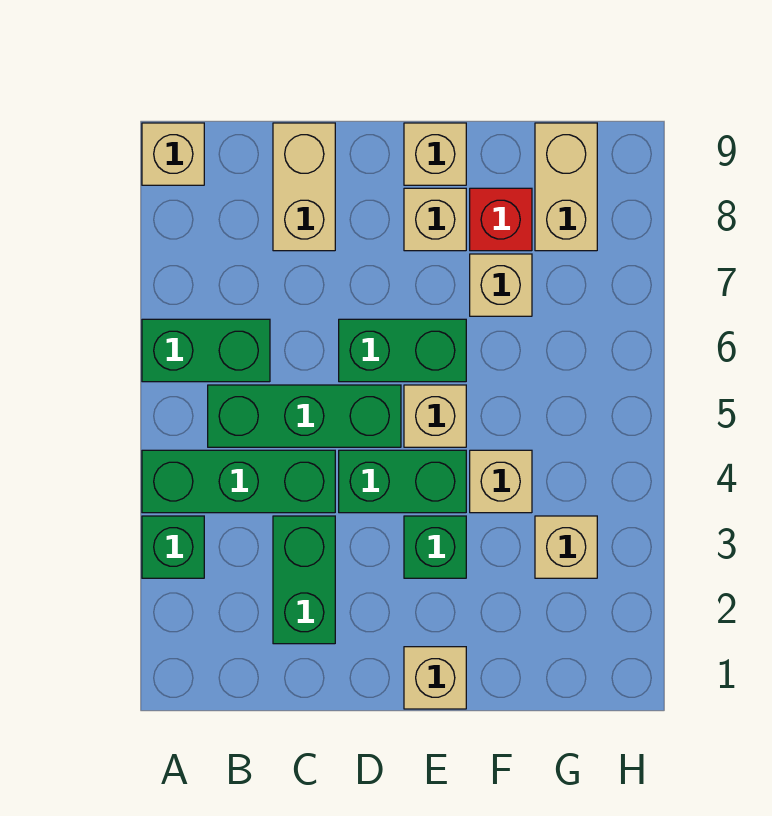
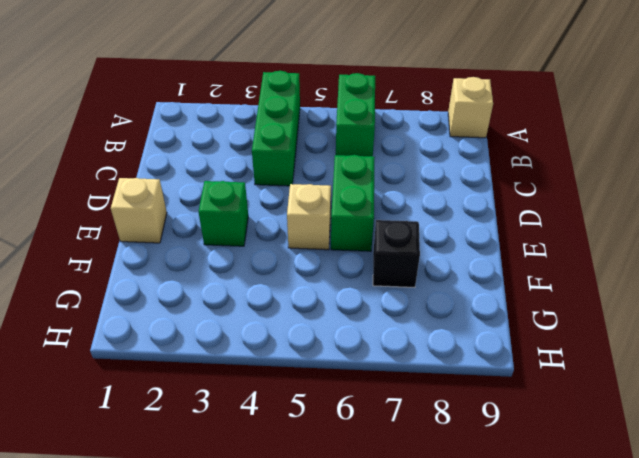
black brick F7 level 1 -> tan brick F7 level 1
none -> green brick A3 level 1
none -> green brick B5:D5 level 1
none -> green brick C2:C3 level 1

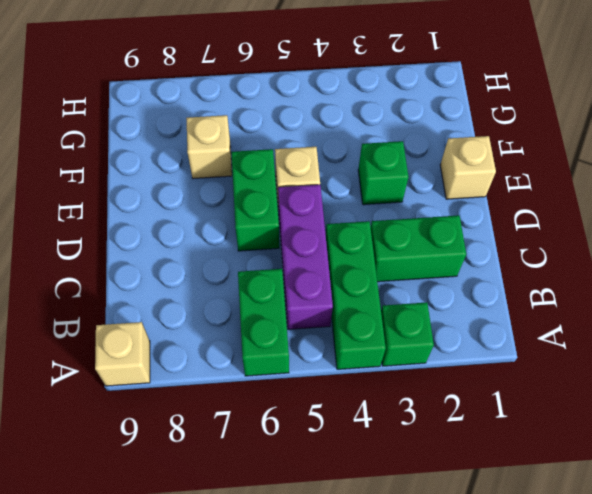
purple brick B5:D5 level 1 -> green brick B5:D5 level 1
none -> tan brick C8:C9 level 1
none -> green brick D4:E4 level 1
none -> tan brick E8 level 1

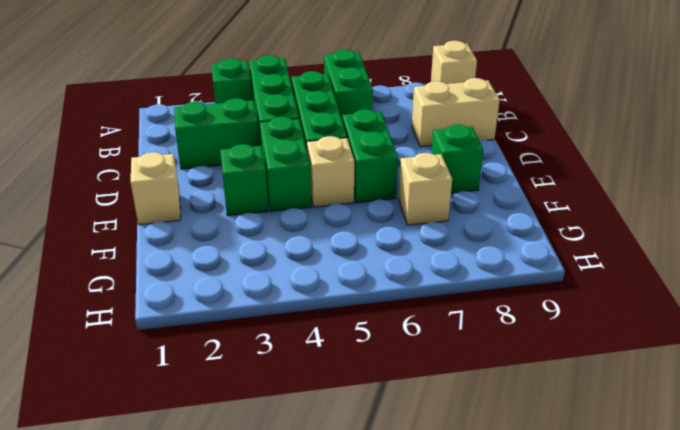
green brick E8 level 1 -> tan brick E8 level 1
none -> tan brick E9 level 1
none -> tan brick F4 level 1
none -> red brick F8 level 1

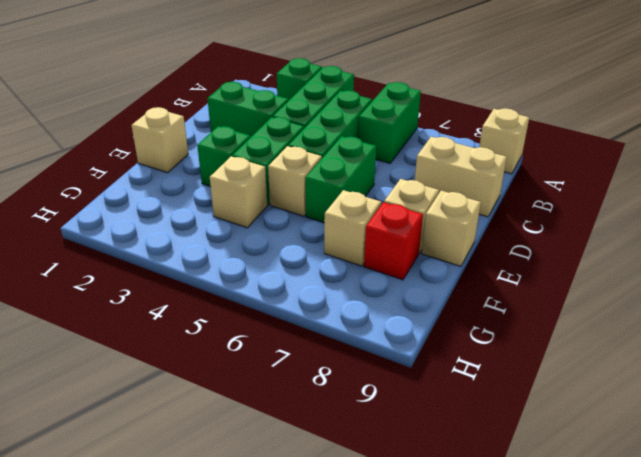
none -> tan brick G3 level 1
none -> tan brick G8:G9 level 1

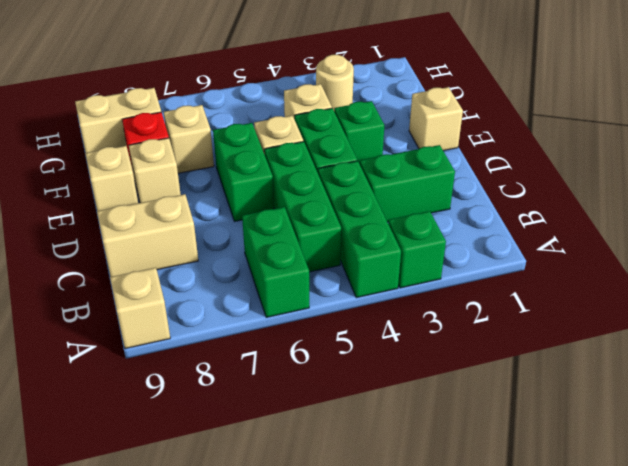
tan round brick G3 level 1 -> tan brick G3 level 1

